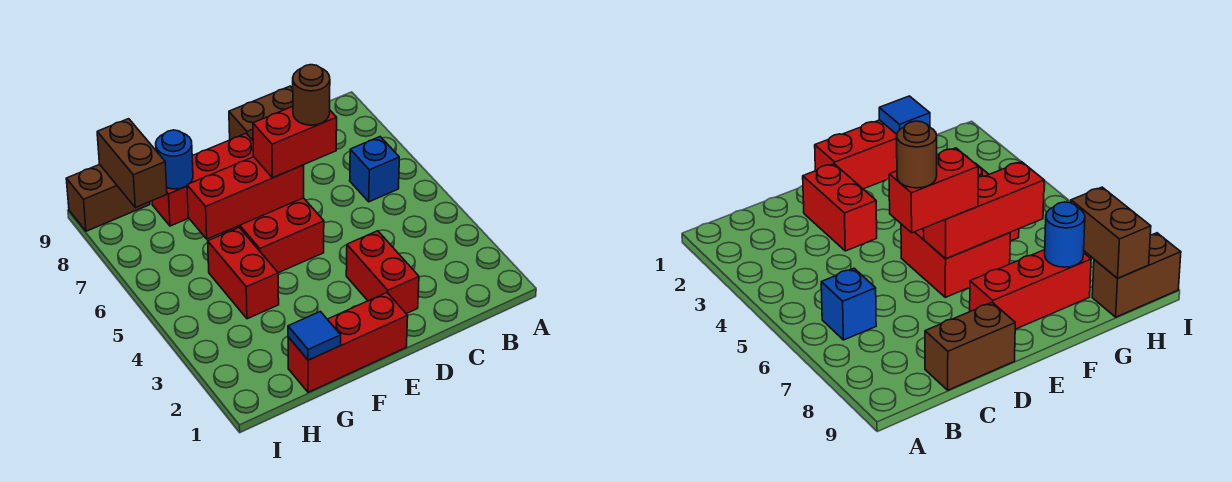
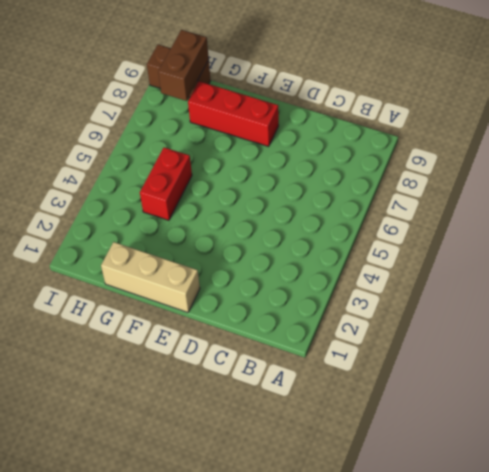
tan brick E1:G1 level 1 -> red brick E1:G1 level 1
none -> blue brick B6 level 1
none -> brown brick C9:D9 level 1
none -> red brick D2:D3 level 1

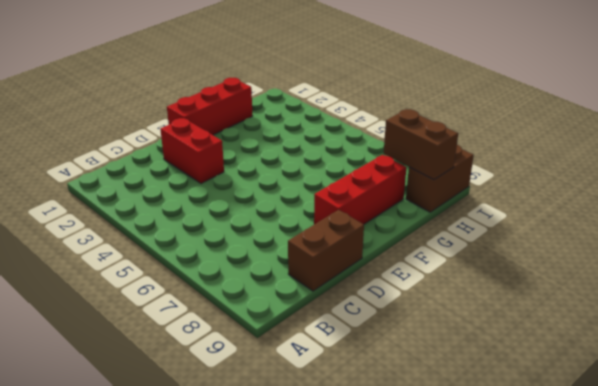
none -> blue brick B6 level 1
none -> red brick E5:F6 level 1
none -> red brick G4:G5 level 1

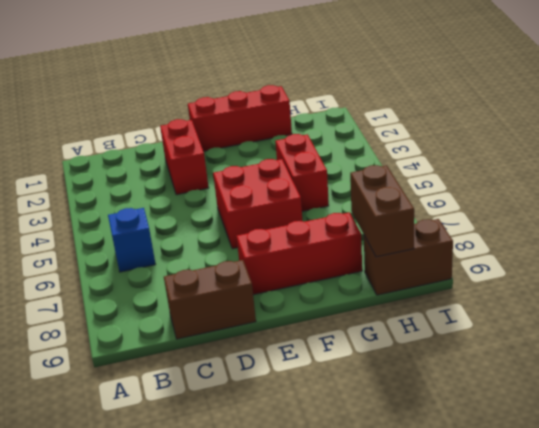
none -> red brick E6:G6 level 2
none -> blue tile G1 level 2
none -> blue round brick G8 level 2

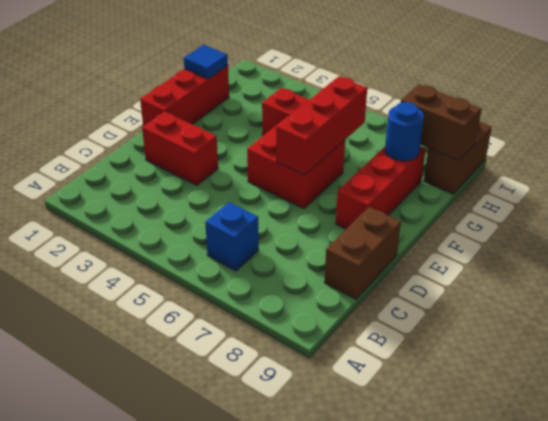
none -> red brick D6:E6 level 3
none -> brown round brick D6 level 4

